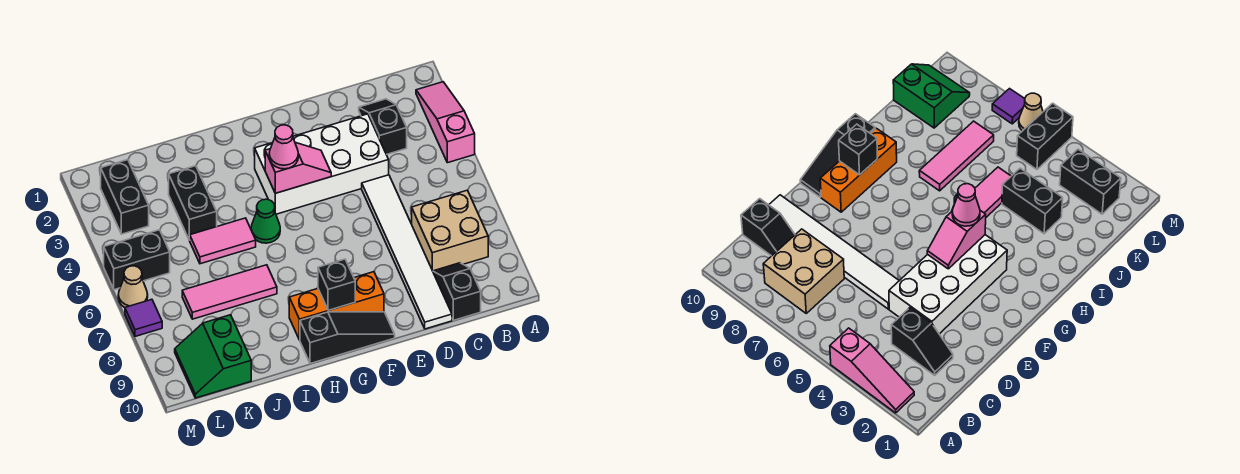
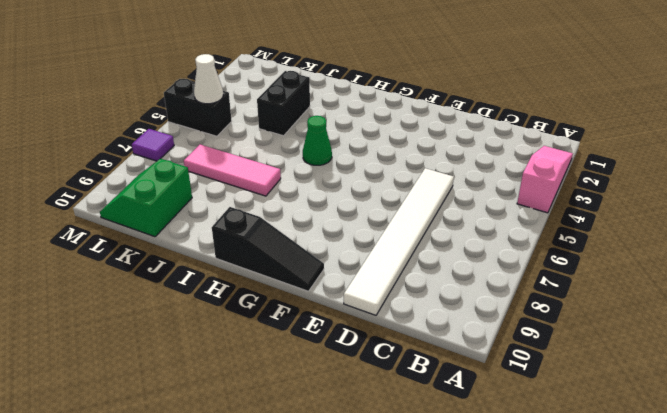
white cone L5 level 2 -> none
none -> tan brick B7:C8 level 1
none -> black slope C2:C3 level 1 top 3
none -> black slope C9:C10 level 1 top 10

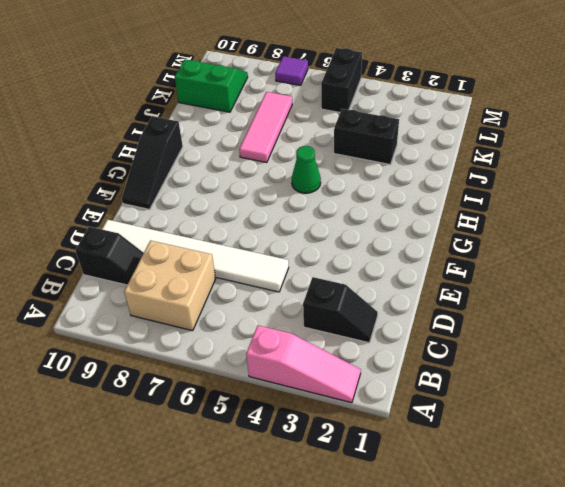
none -> white brick D3:G4 level 1
none -> orange brick F9:H9 level 1
none -> pink tile I5:J5 level 1

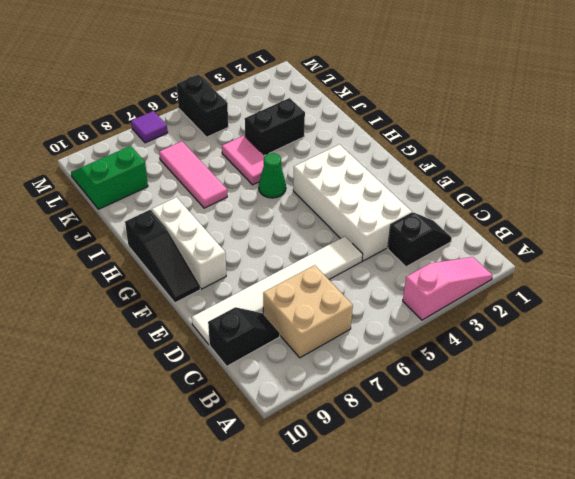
white brick F9:H9 level 1 -> orange brick F9:H9 level 1
none -> black brick L2:L3 level 1
none -> tan cone M6 level 1
none -> pink slope F4:G4 level 2 top G

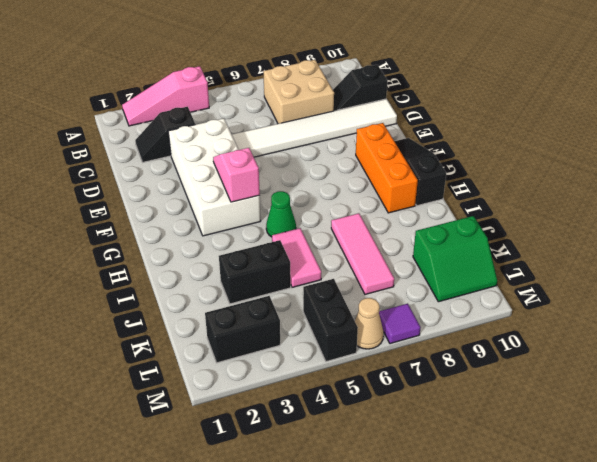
none -> black brick G9 level 2
none -> pink cone G4 level 3

